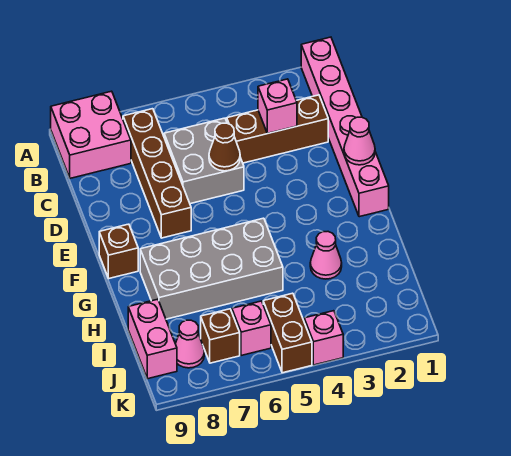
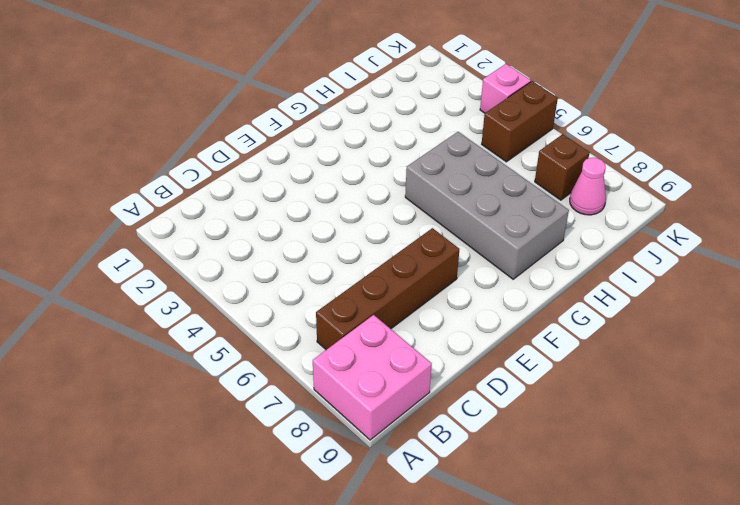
none -> pink brick A1:F1 level 1
none -> brown brick C2:C4 level 1
none -> grey brick C5:D6 level 1

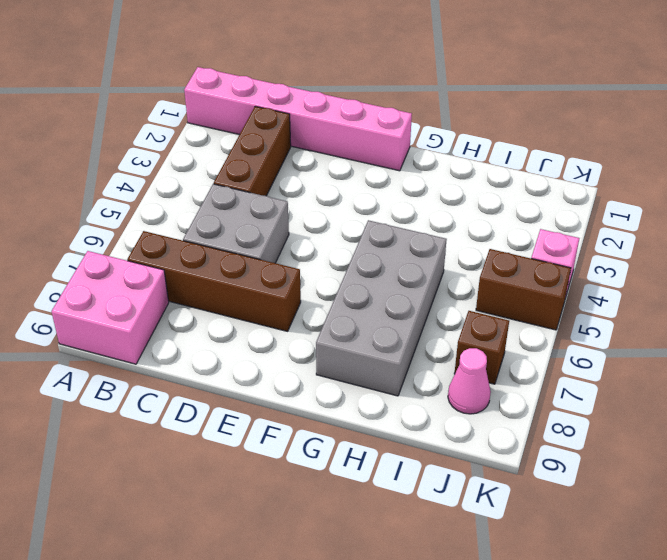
none -> brown brick F9 level 1
none -> pink cone H3 level 1
none -> pink brick I9:J9 level 1

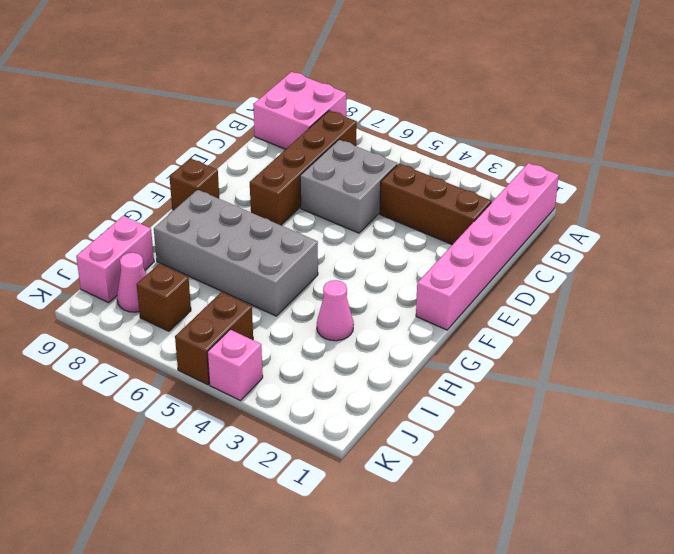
none -> pink brick J6 level 1
none -> pink brick C3 level 2
none -> brown cone D5 level 2

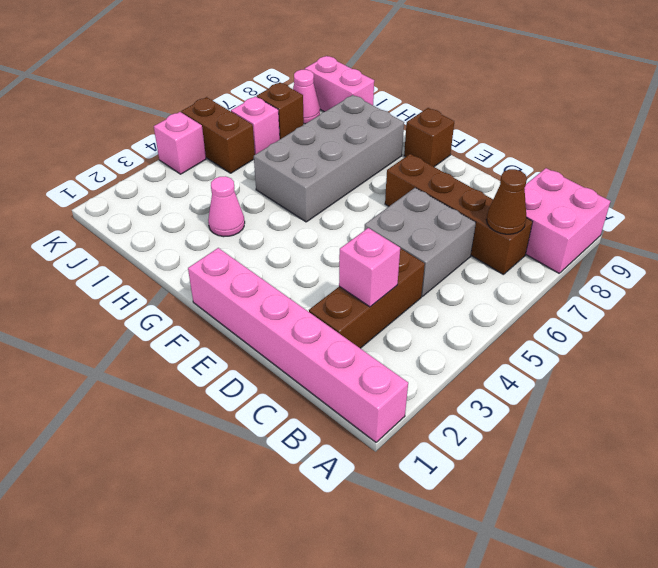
brown cone B7 level 2 -> brown cone D5 level 2
none -> pink cone E1 level 2

